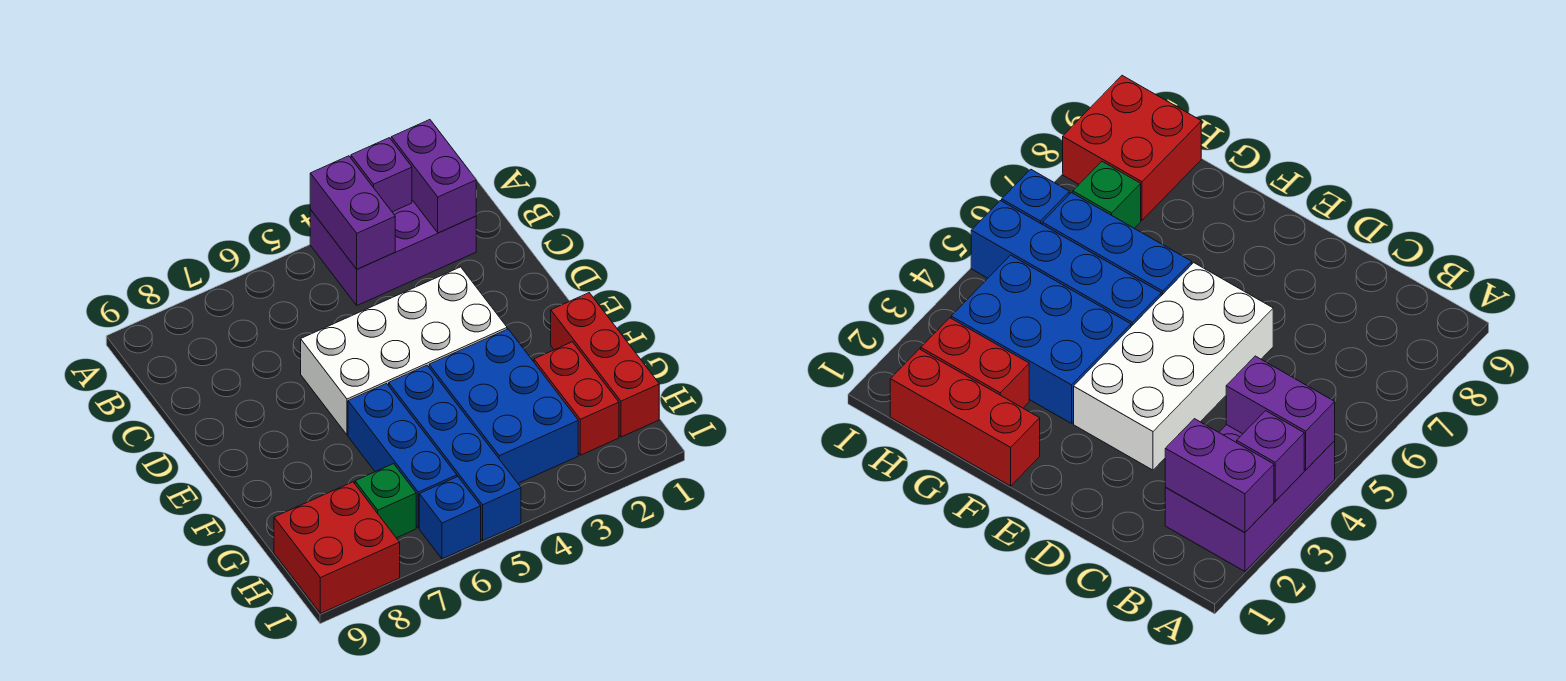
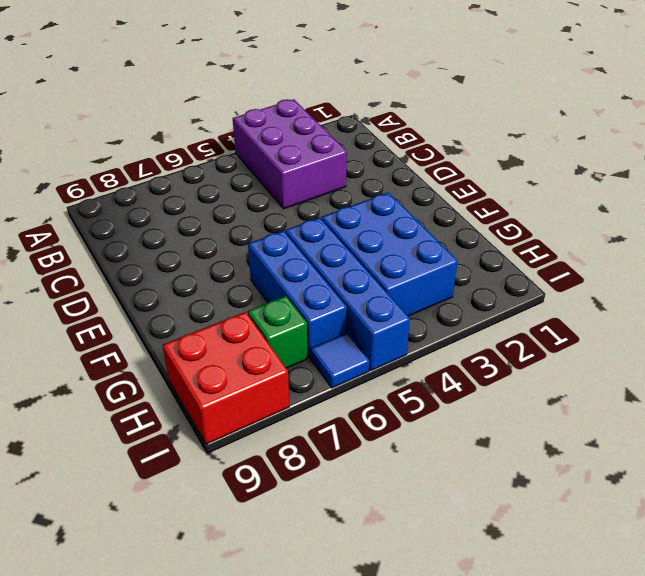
purple brick A3:C4 level 1 -> purple brick A2:B4 level 1
blue tile I6 level 1 -> blue brick I6 level 1
none -> white brick D3:E6 level 1
none -> red brick F1:H1 level 1
none -> red brick G2:H2 level 1

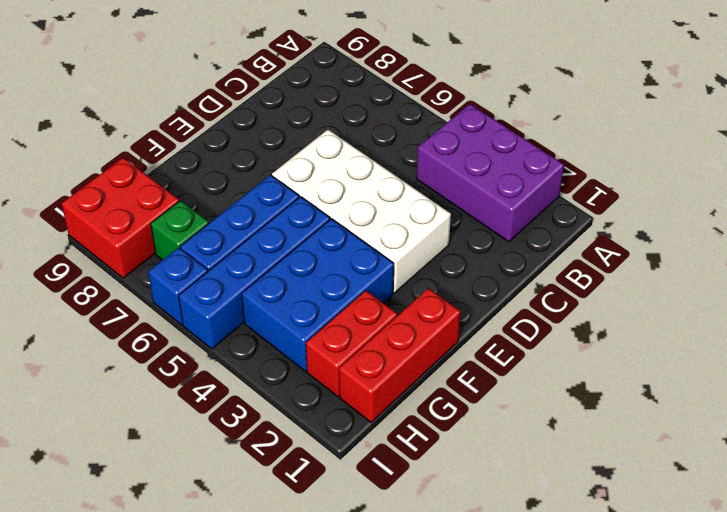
none -> purple brick A2:B2 level 2
none -> purple brick A3 level 2
none -> purple brick A4:B4 level 2

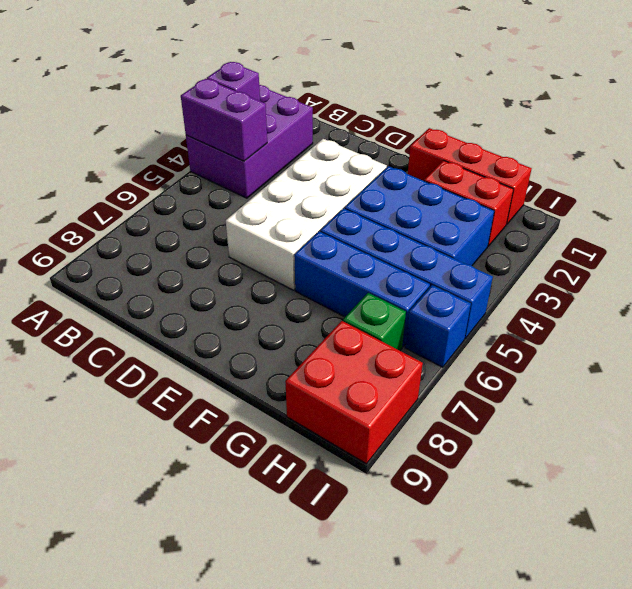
none -> purple brick A2:B2 level 2

